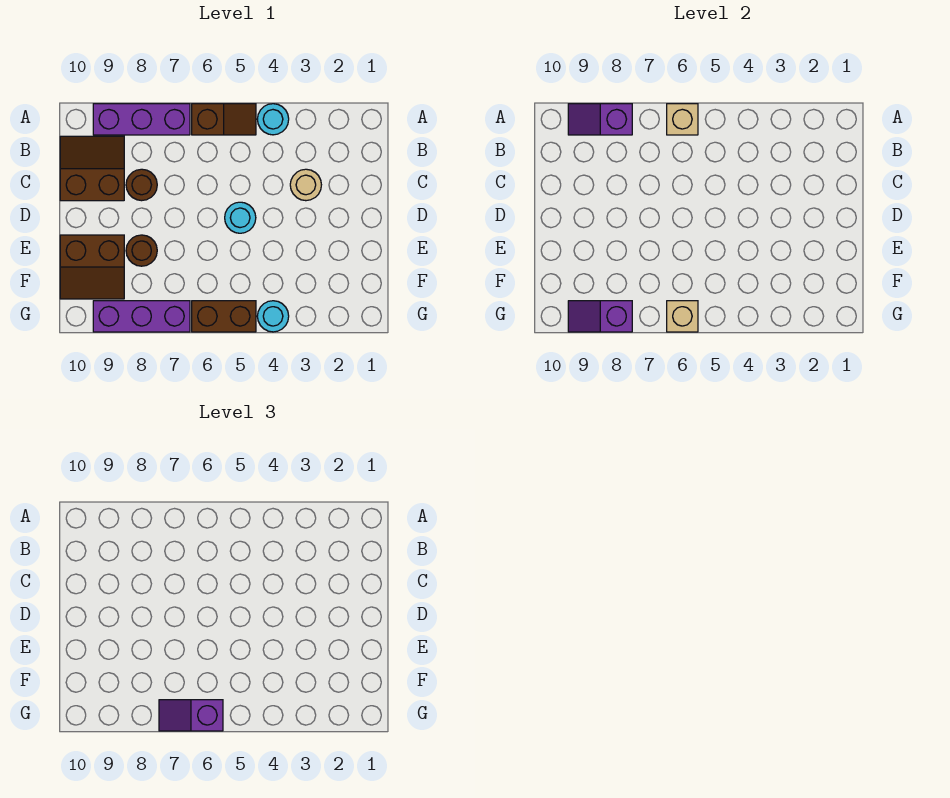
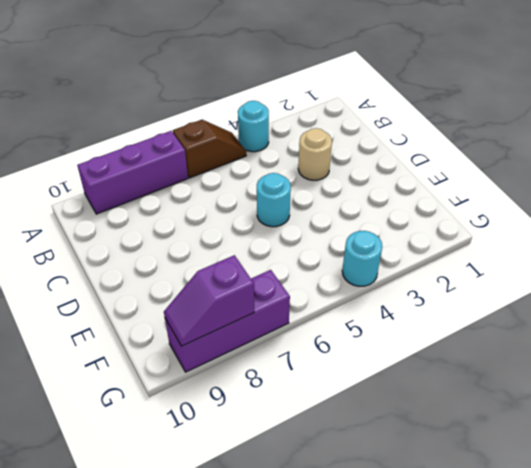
none -> brown slope B9:C10 level 1 top C
none -> brown round brick C8 level 1
none -> brown round brick E8 level 1

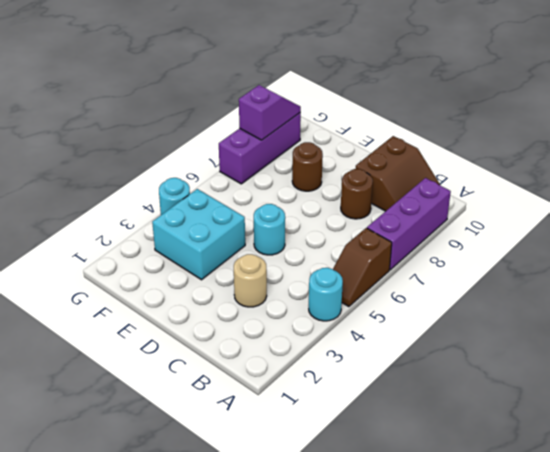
cyan brick E3:F4 level 1 -> none
none -> brown slope E9:F10 level 1 top E
none -> brown brick G5:G6 level 1
none -> tan brick A6 level 2

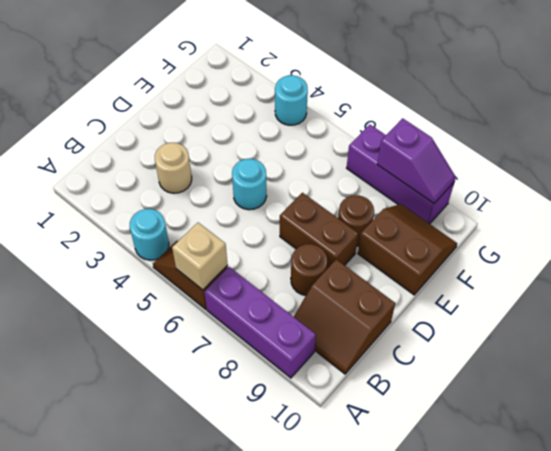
brown brick D7:D8 level 1 -> brown brick G5:G6 level 1
none -> purple slope A8:A9 level 2 top 8
none -> tan brick G6 level 2
none -> purple slope G6:G7 level 3 top 6

